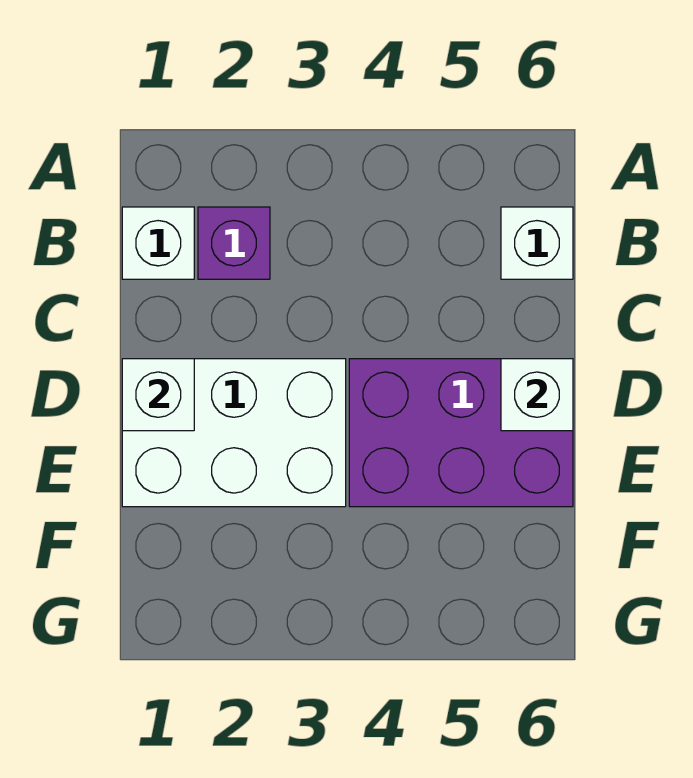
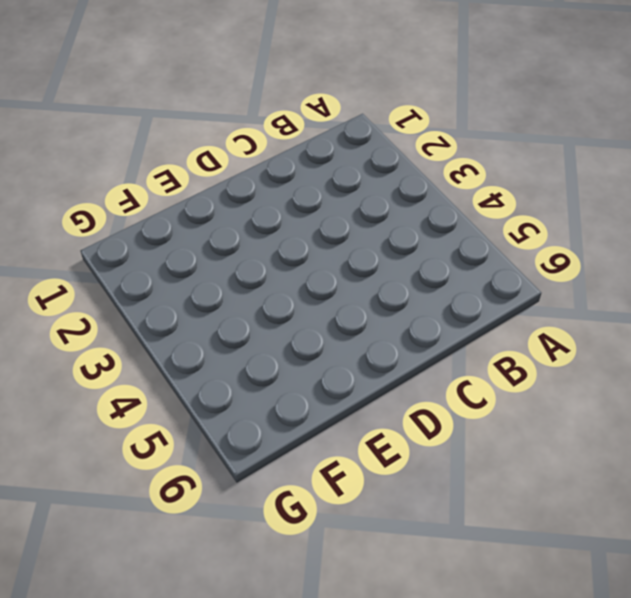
none -> white brick B1 level 1
none -> purple brick B2 level 1

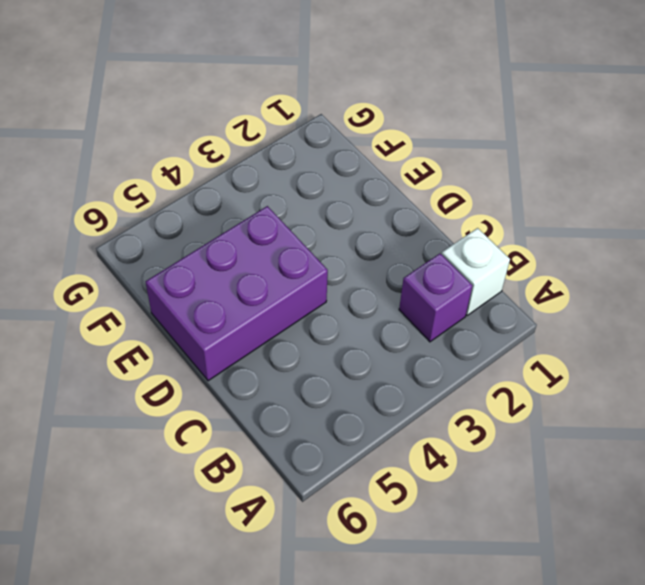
none -> white brick B6 level 1
none -> white brick D1:E3 level 1

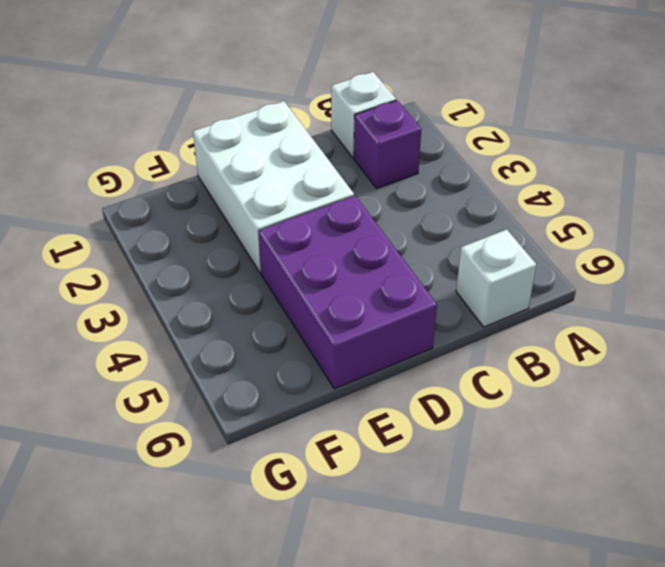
none -> white brick D1 level 2
none -> white brick D6 level 2

